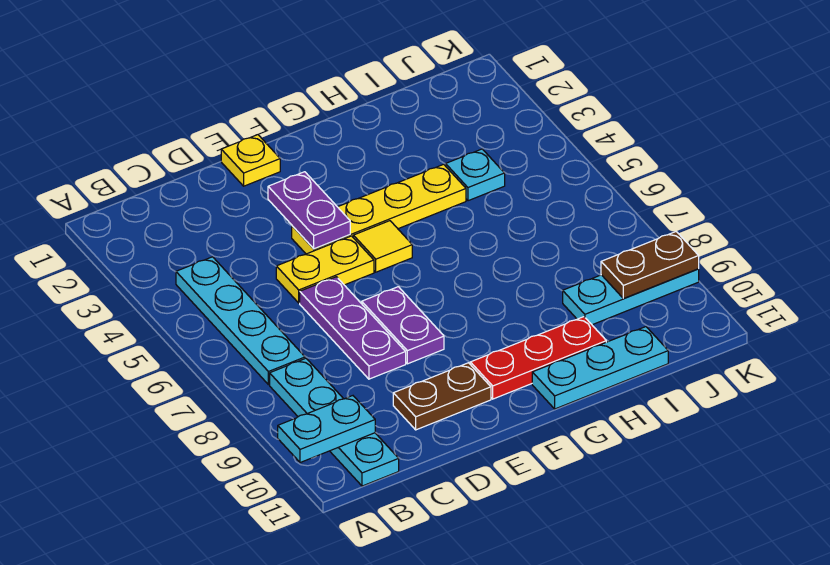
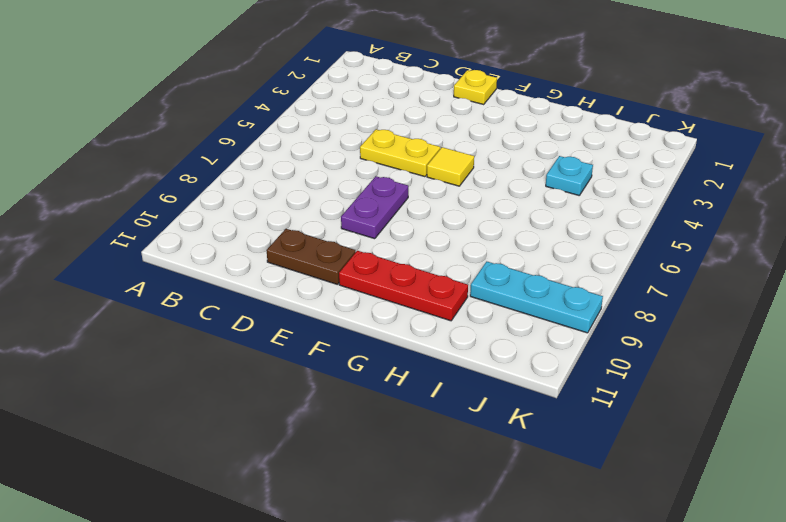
none -> cyan plate B4:B7 level 1
none -> cyan plate B8:B11 level 1
none -> purple plate D6:D8 level 1

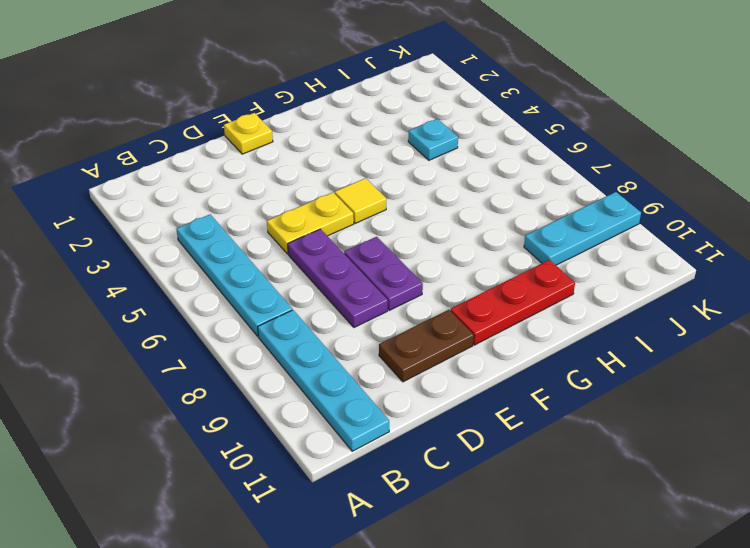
none -> yellow plate E4:H4 level 1
none -> cyan plate G11:I11 level 1
none -> cyan plate A10:B10 level 2

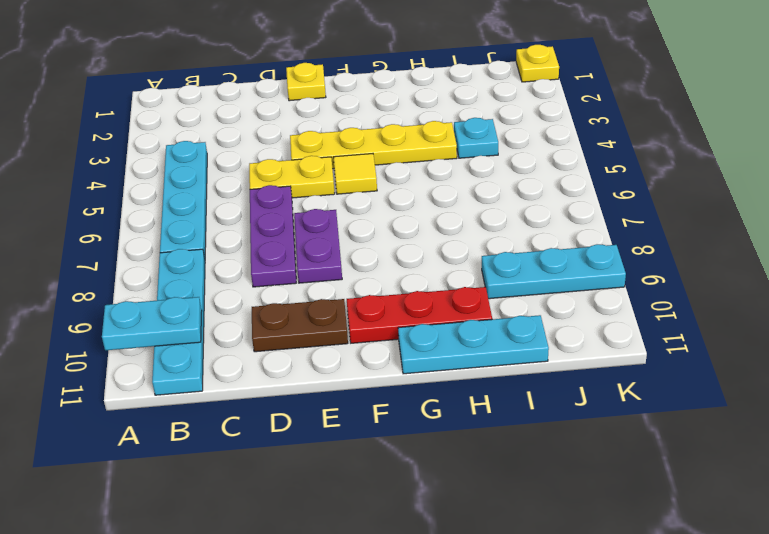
yellow plate K1 level 1 -> none
none -> purple plate E3:E4 level 2
none -> brown plate J9:K9 level 2

